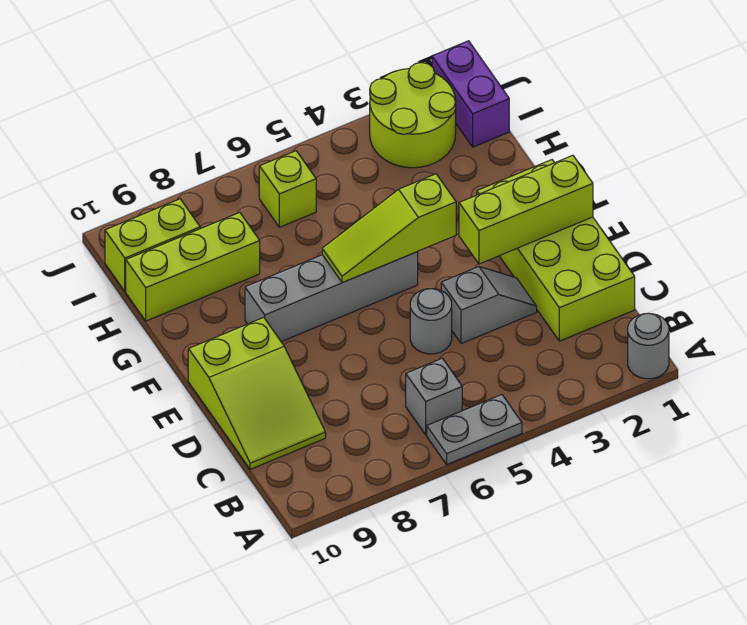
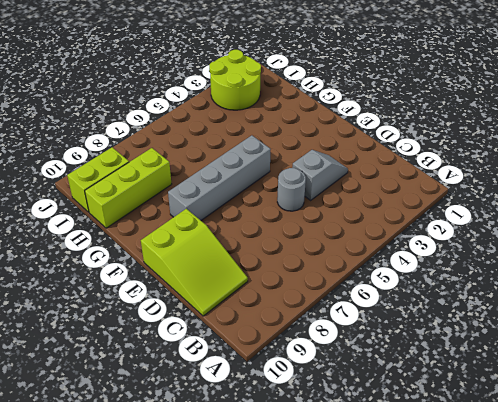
none -> grey round brick A1 level 1
none -> grey plate A5:A6 level 1
none -> grey brick B6 level 1

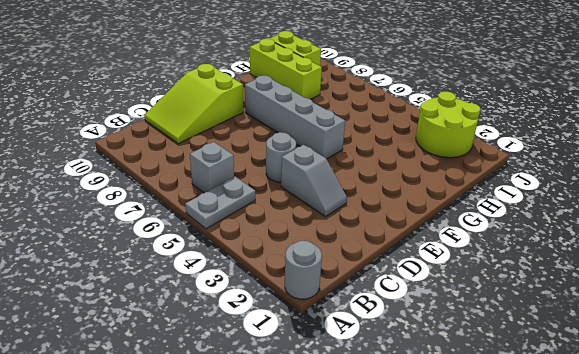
grey plate A5:B5 level 1 -> grey plate A5:A6 level 1
none -> lime brick C1:F2 level 1
none -> purple brick I1:J1 level 1
none -> lime brick I6 level 1

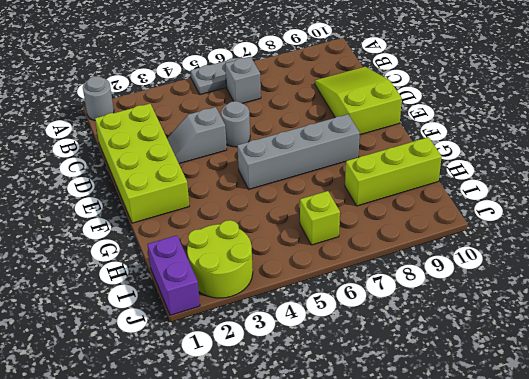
none -> lime brick I9:I10 level 1
none -> lime brick E1:E3 level 2
none -> lime slope F4:F6 level 2 top 4

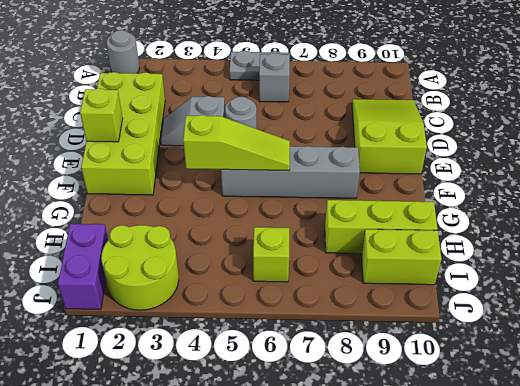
lime brick E1 level 2 -> lime brick E1:E3 level 2

